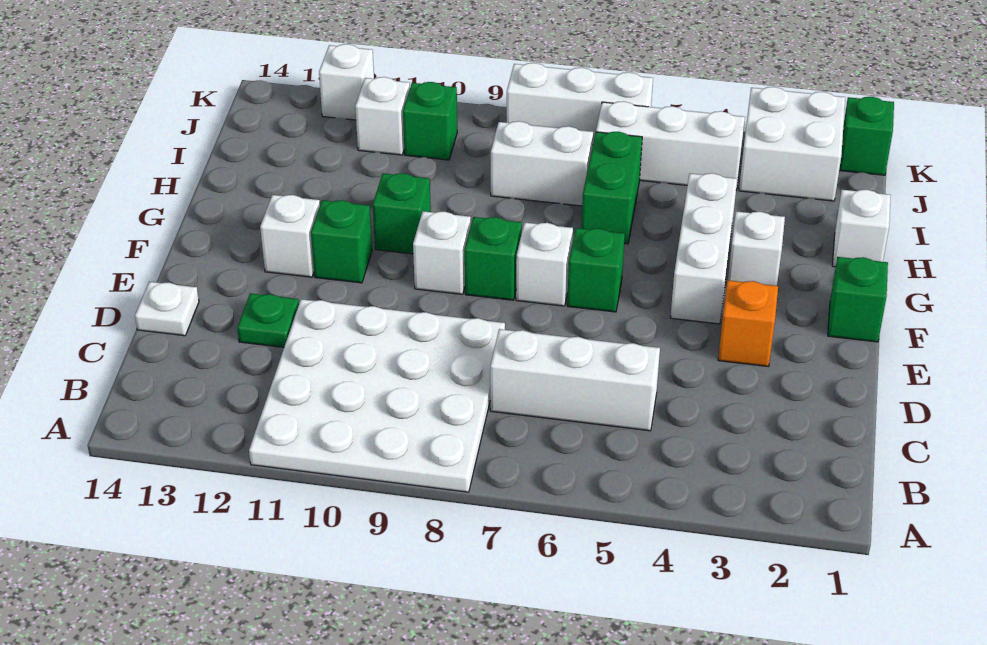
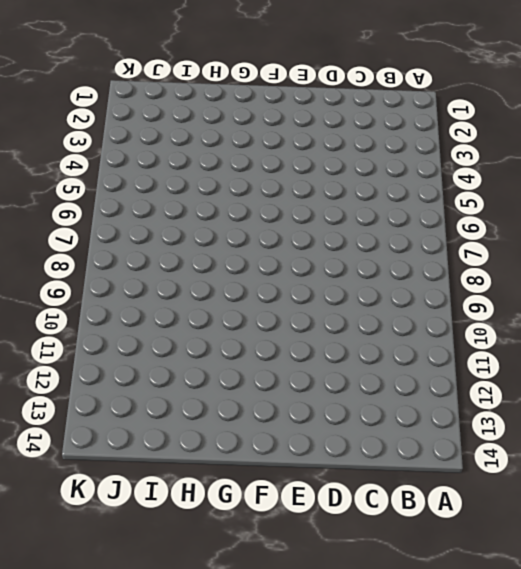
none -> white plate A8:D11 level 1
none -> white brick C5:C7 level 1
none -> green plate D12 level 1

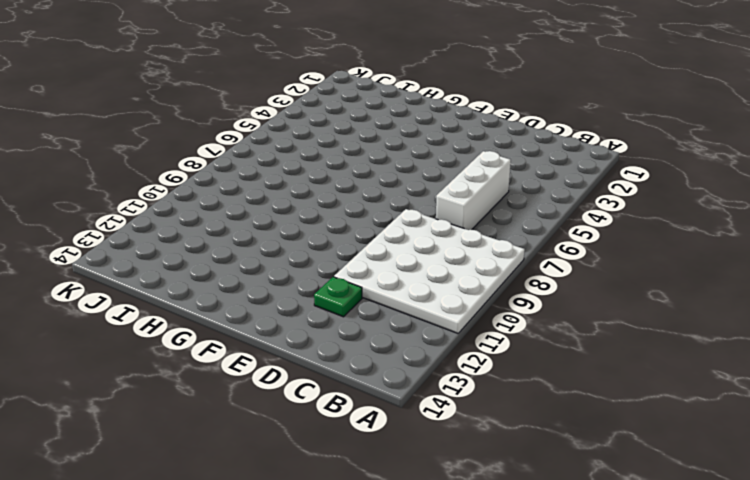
none -> white plate D14 level 1
none -> orange brick E3 level 1
none -> green brick F1 level 1

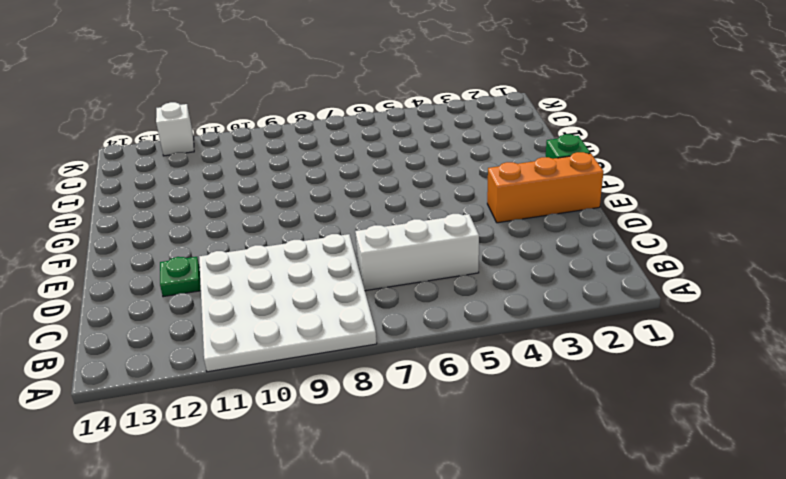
orange brick E1:E3 level 1 -> orange brick E3 level 1
none -> white plate D14 level 1
none -> white brick F4:H4 level 1
none -> green brick F6 level 1

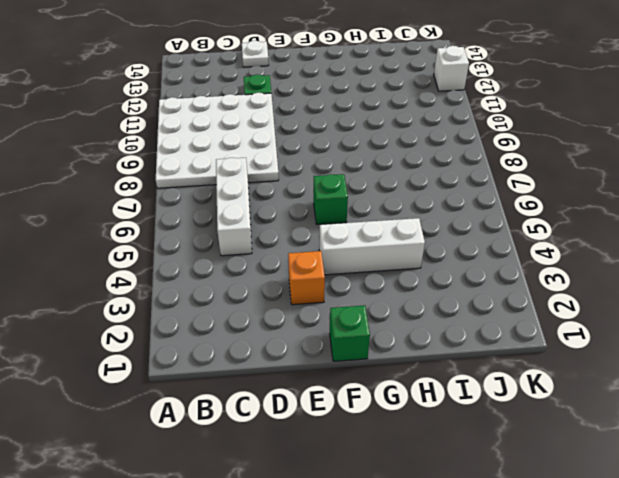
none -> white brick F7 level 1
none -> green brick F8 level 1
none -> white brick F9 level 1

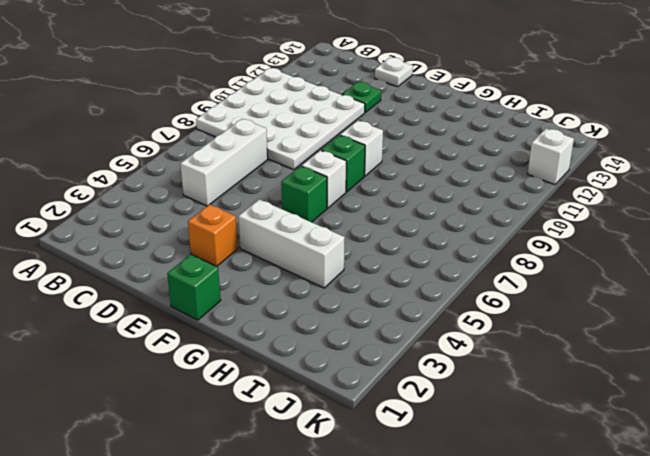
none -> green brick F11 level 1
none -> white brick F12 level 1
none -> white brick G3 level 1

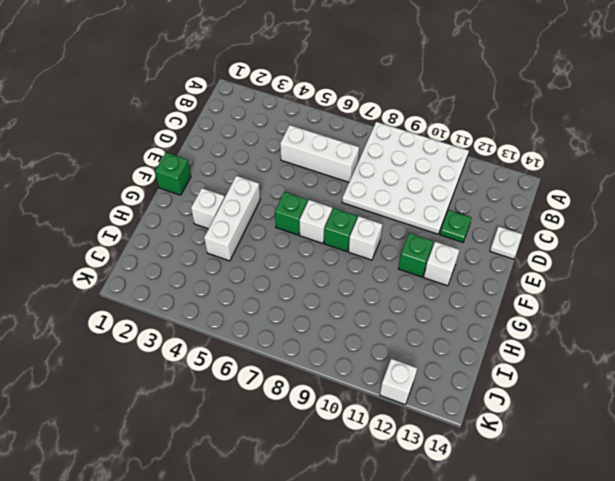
none -> orange brick E3 level 1
none -> green brick G10 level 1
none -> white brick H1 level 1

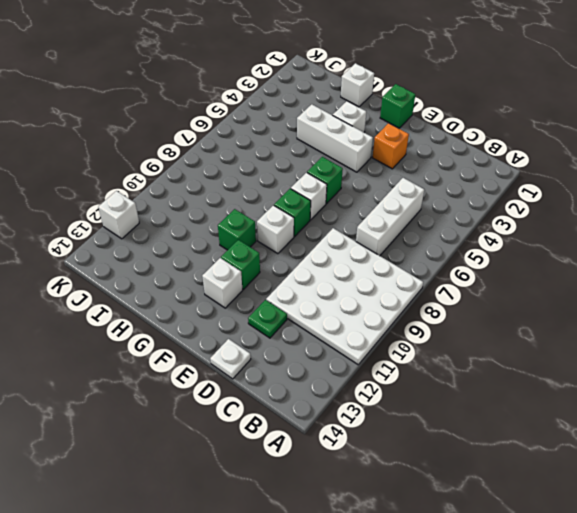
none -> green brick H6:I6 level 1
none -> white brick I7:I8 level 1
none -> white brick J2:K3 level 1

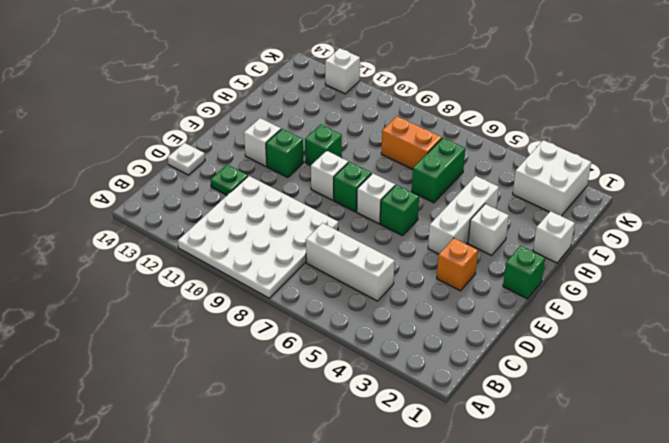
orange brick I7:I8 level 1 -> white brick I7:I8 level 1
none -> white brick J4:J6 level 1
none -> green brick J10 level 1
none -> white brick J11 level 1

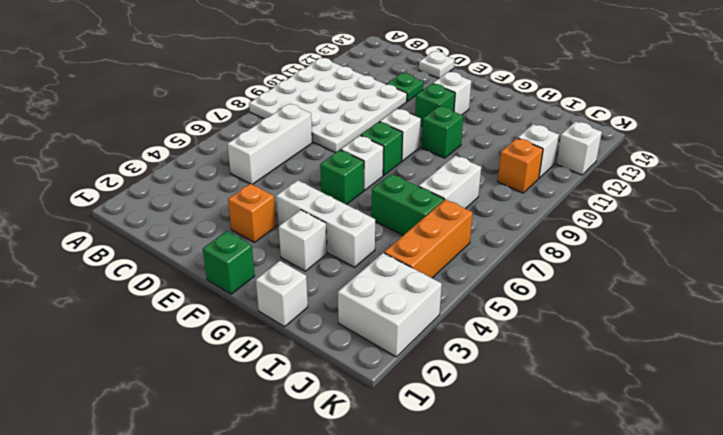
orange brick J4:J6 level 1 -> white brick J4:J6 level 1
orange brick J10 level 1 -> green brick J10 level 1
none -> green brick K1 level 1
none -> white brick K6:K8 level 1

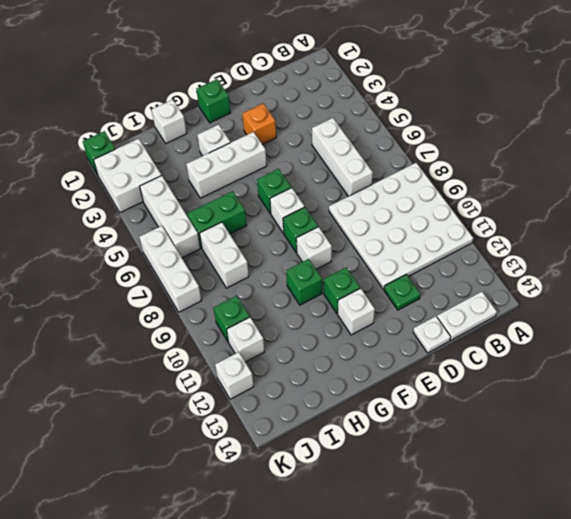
white plate B14:C14 level 1 -> none

